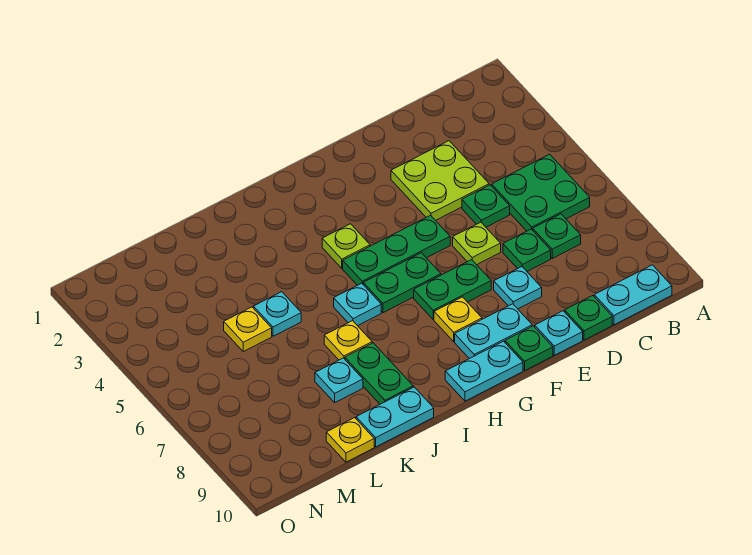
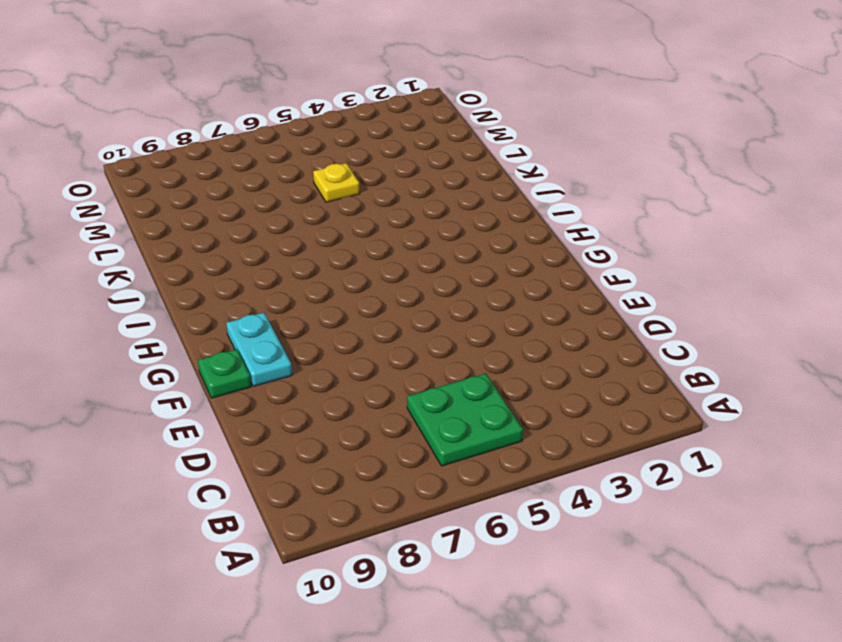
none -> cyan plate B10:C10 level 1
none -> green plate C7 level 1
none -> lime plate D3:E4 level 1

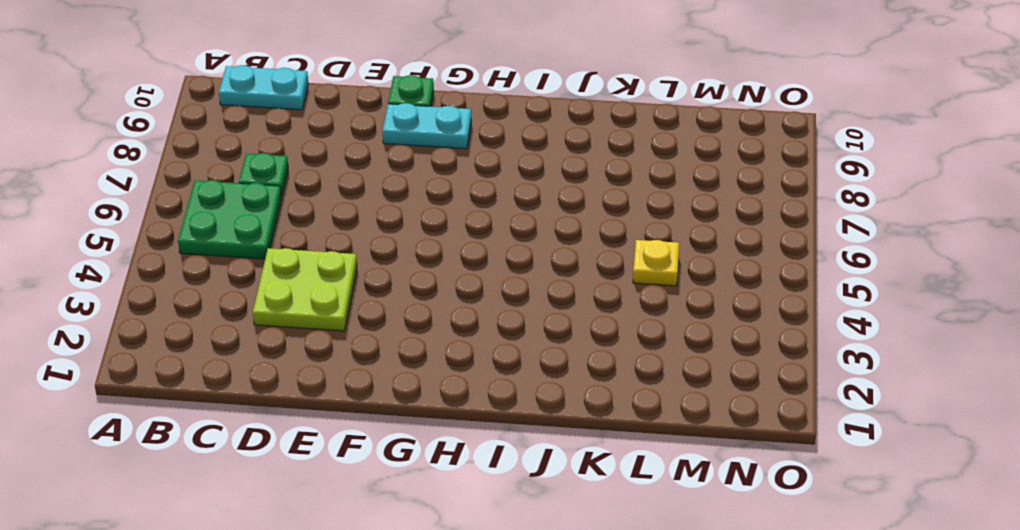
none -> green plate D5 level 1
none -> green plate D7 level 1
none -> green plate D10 level 1

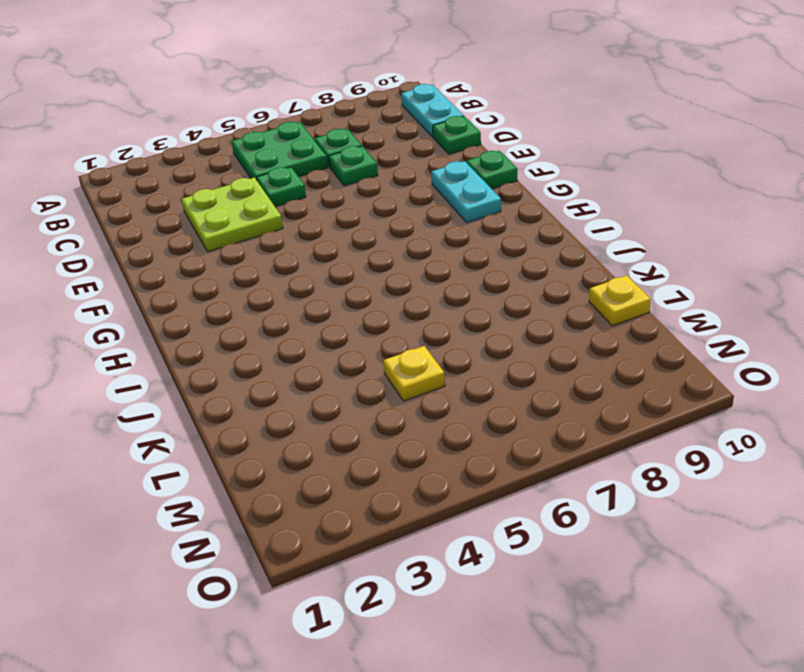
none -> lime plate E6 level 1
none -> cyan plate E8 level 1
none -> cyan plate E10 level 1

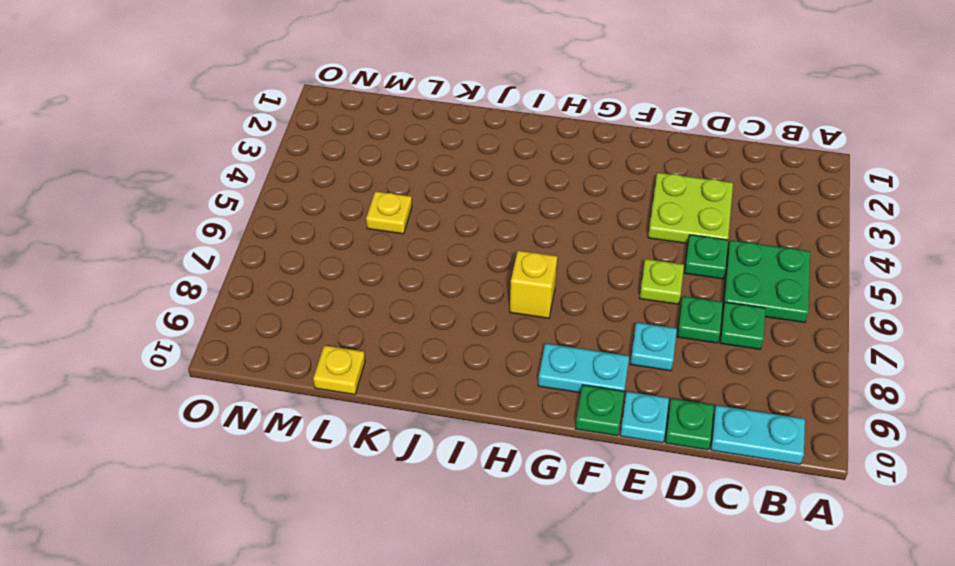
yellow brick H7 level 1 -> none
none -> green plate F5:H5 level 1
none -> green plate F7:G7 level 1
none -> green plate G6:H6 level 1

